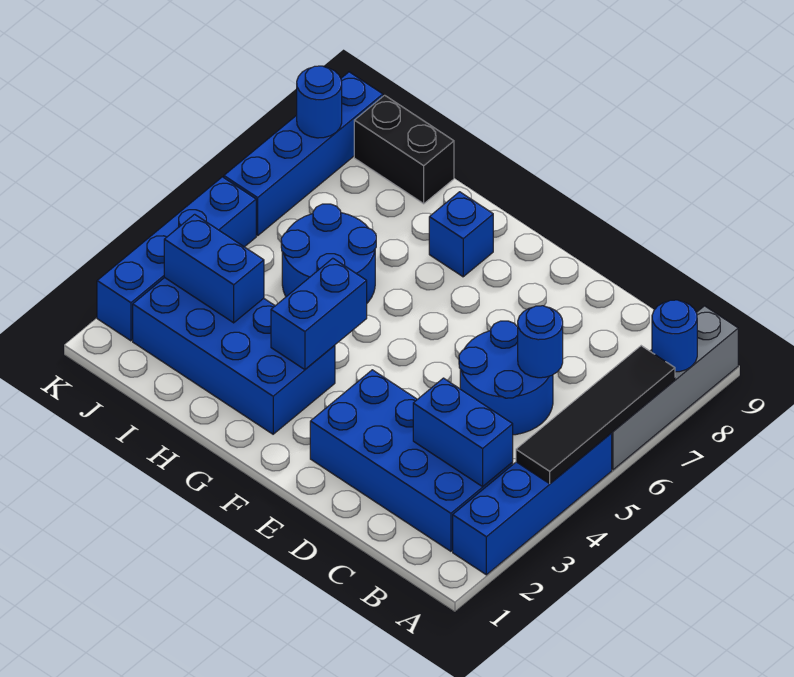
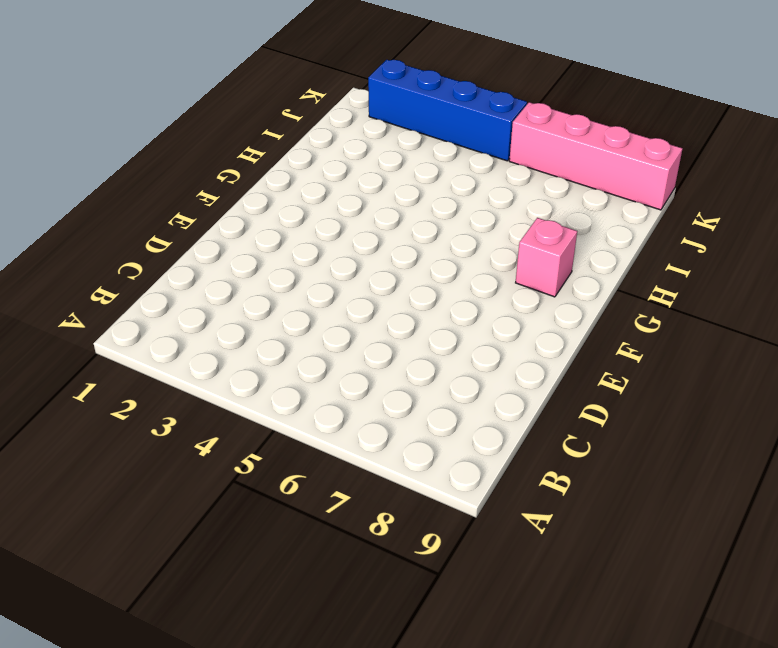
pink brick G8 level 1 -> blue brick G8 level 1
pink brick K6:K9 level 1 -> blue brick K6:K9 level 1
none -> blue brick A2:A5 level 1
none -> grey brick A6:A9 level 1
none -> blue brick B2:E3 level 1

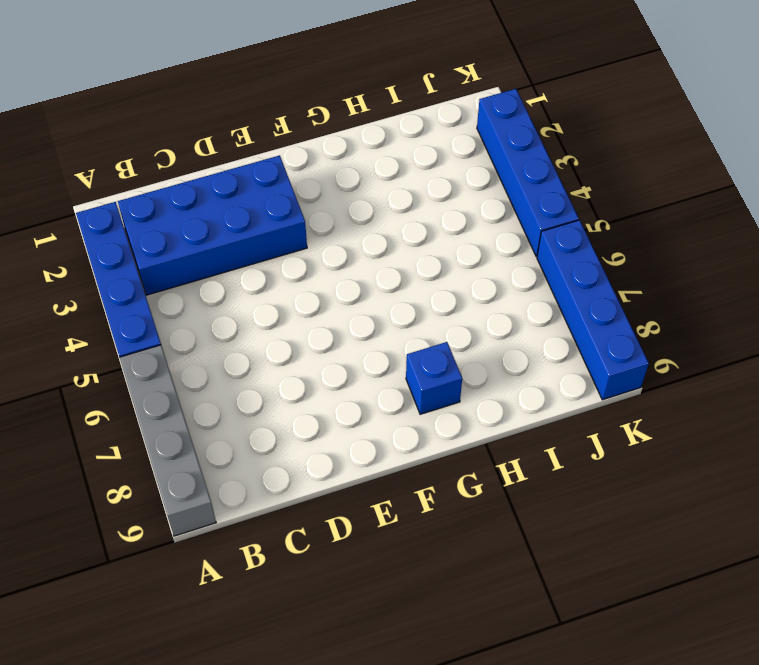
none -> blue round brick C5:D6 level 1
none -> blue brick G2:J3 level 1
none -> blue round brick H5:I6 level 1

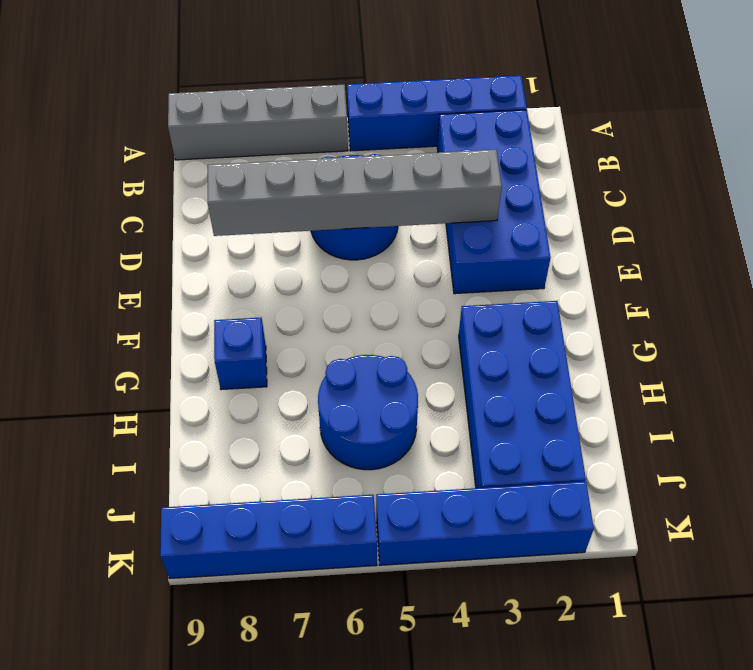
grey brick D3:D8 level 2 -> none
none -> black brick I9:J9 level 1
none -> black tile A4:A7 level 2
none -> blue round brick A8 level 2

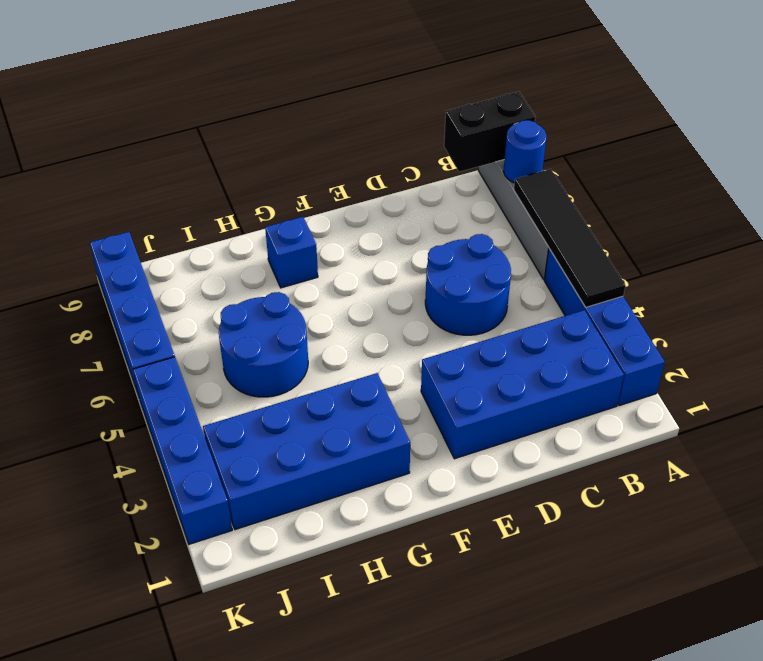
black brick A9:B9 level 2 -> black brick I9:J9 level 1
none -> blue brick B3:C3 level 2
none -> blue round brick C6 level 2
none -> blue brick G3:G4 level 2

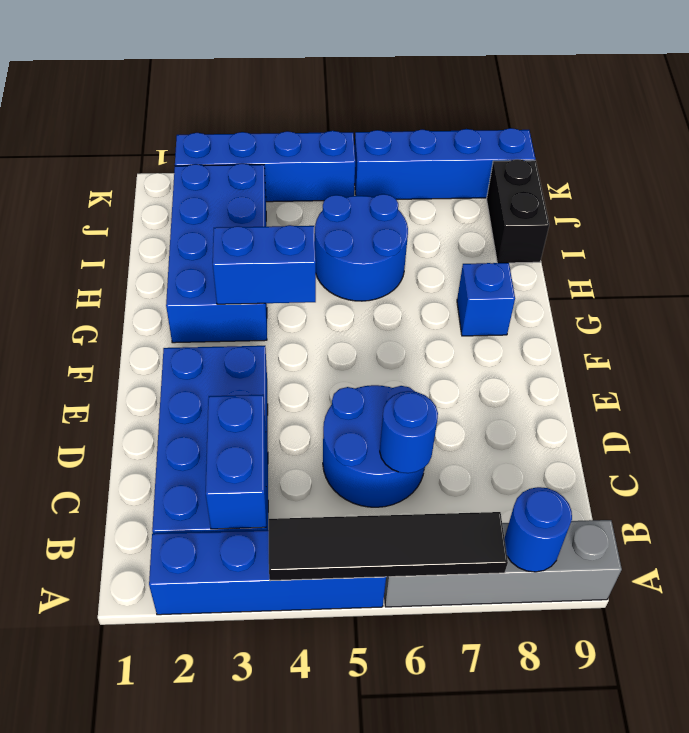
none -> blue brick I3:J3 level 2
none -> blue round brick K8 level 2

